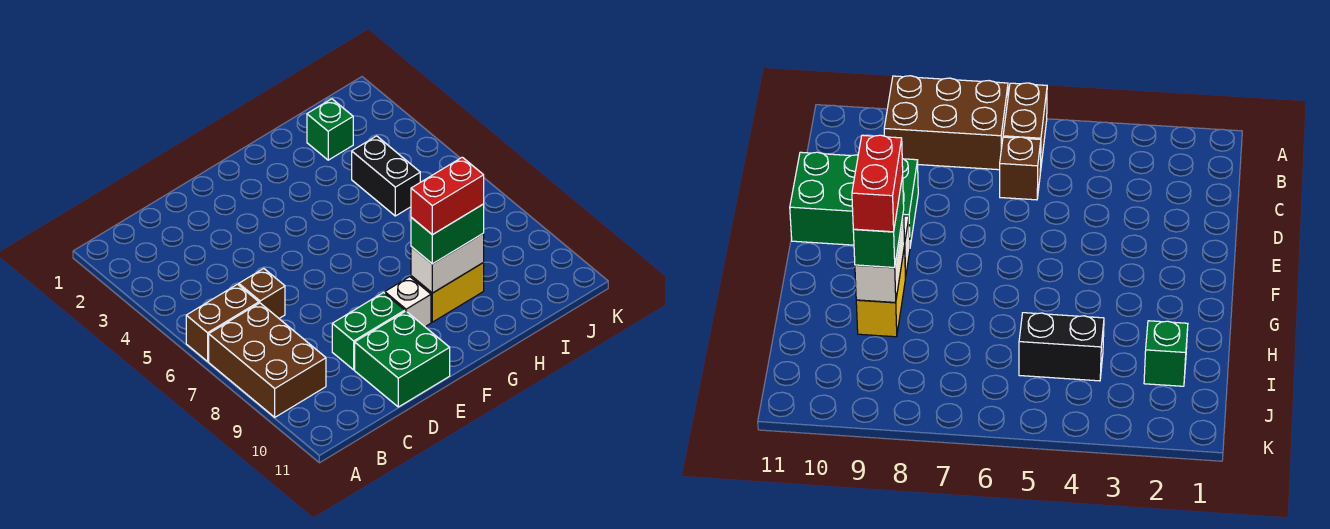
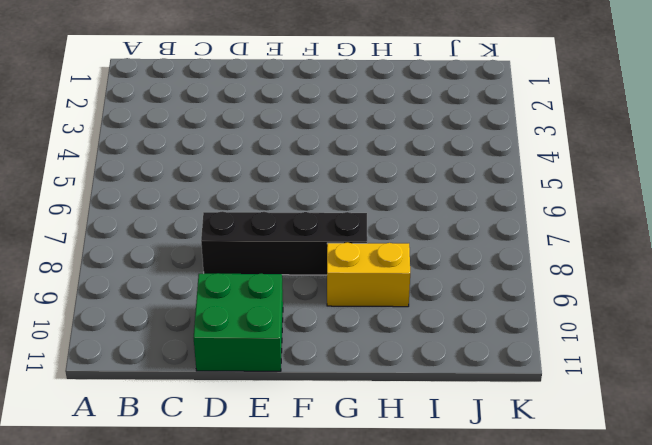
black brick D8:G8 level 1 -> none
none -> brown brick A6:B6 level 1
none -> brown brick A7:B9 level 1
none -> brown brick C6 level 1

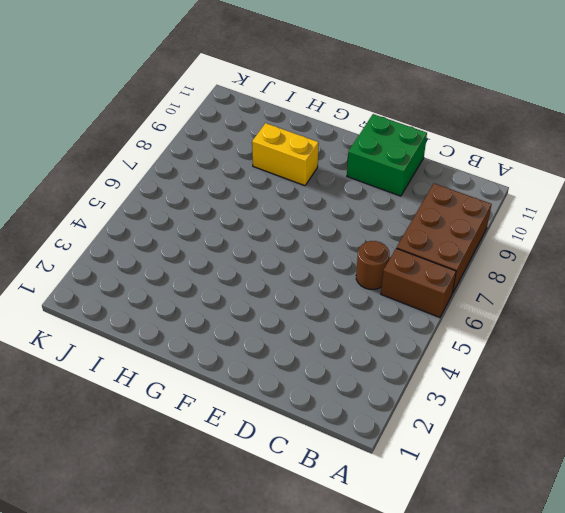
brown round brick C6 level 1 -> brown brick C6 level 1
none -> green brick D9:E9 level 1
none -> white brick F9 level 1
none -> green brick I2 level 1

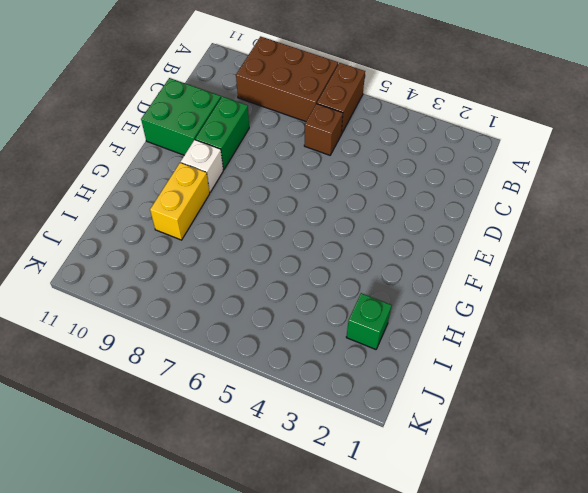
none -> black brick I4:I5 level 1
none -> white brick G9:H9 level 2
none -> green brick G9:H9 level 3

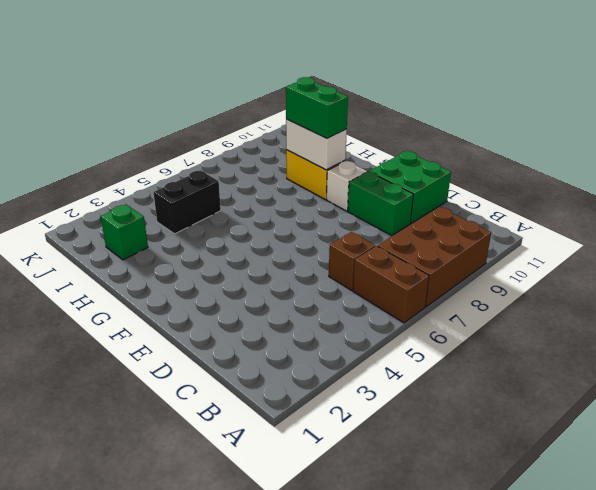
none -> red brick G9:H9 level 4

